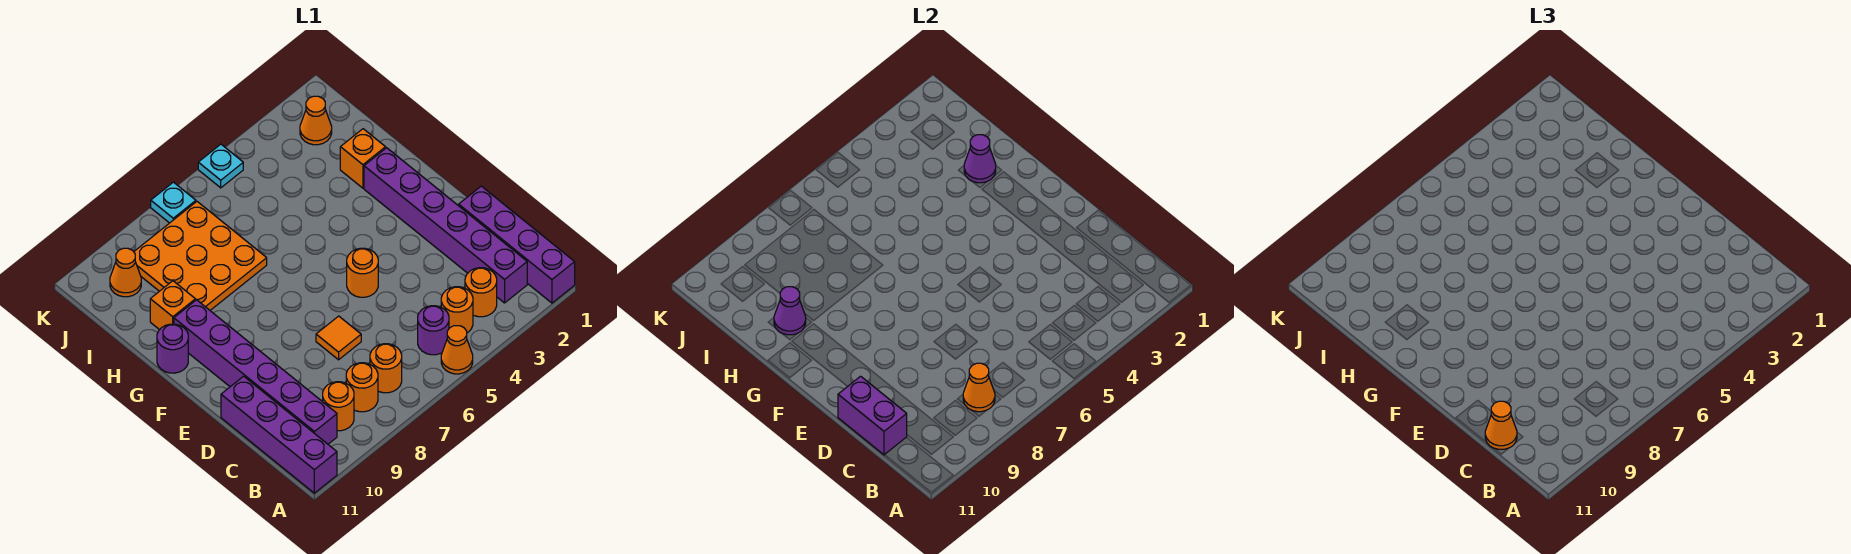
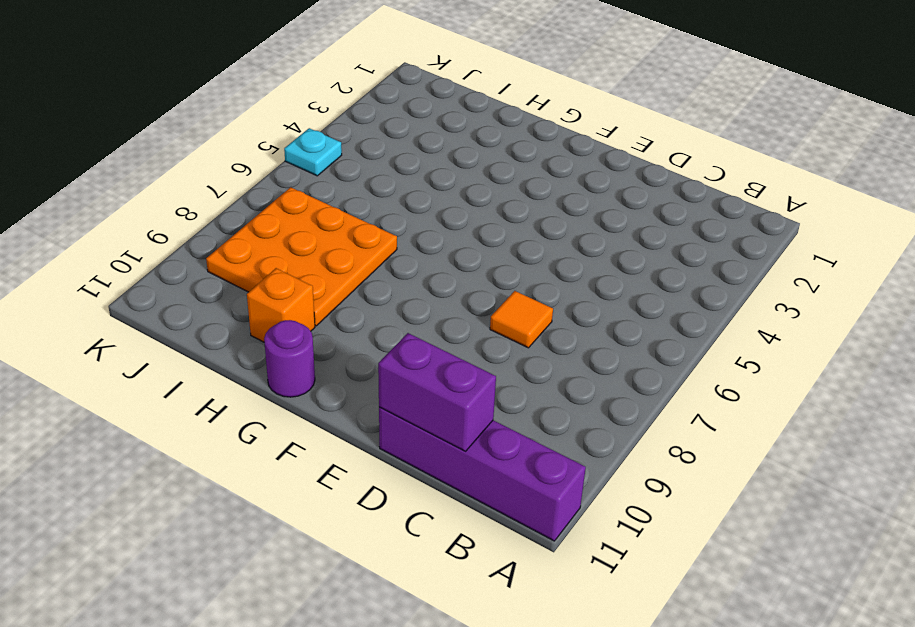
none -> purple brick A1:D1 level 1
none -> orange cone A5 level 1
none -> purple brick B2:G2 level 1

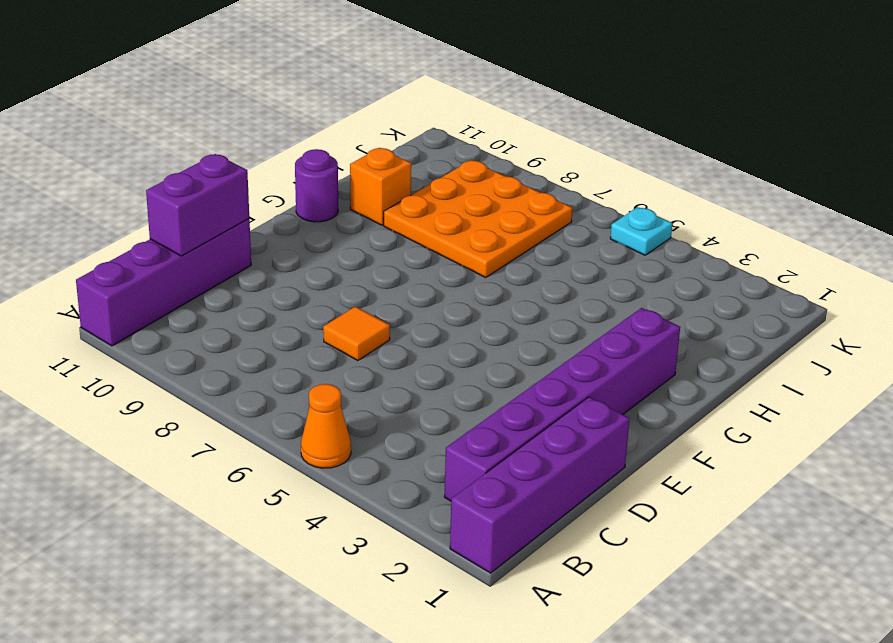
none -> orange round brick B3 level 1
none -> orange round brick B4 level 1
none -> purple round brick B5 level 1

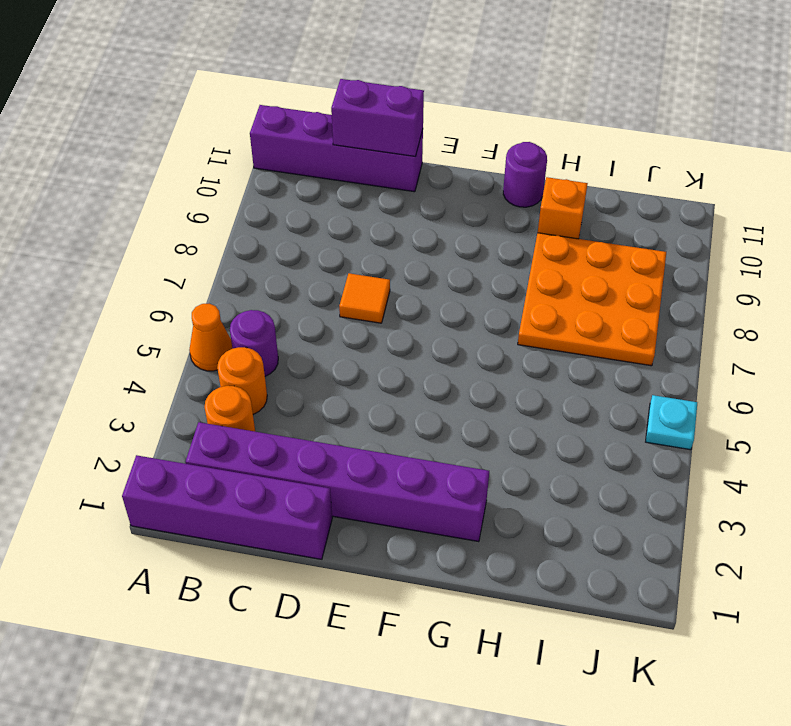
none -> orange round brick B7 level 1
none -> orange round brick B8 level 1
none -> orange round brick B9 level 1

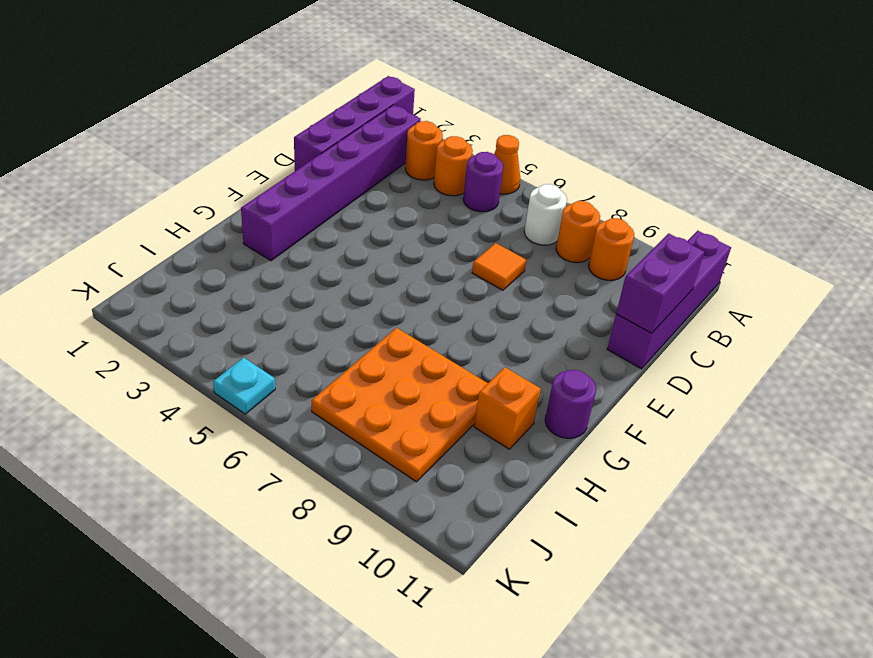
white round brick B7 level 1 -> orange round brick B7 level 1
none -> purple brick B10:G10 level 1
none -> orange round brick E5 level 1
none -> orange brick H2 level 1

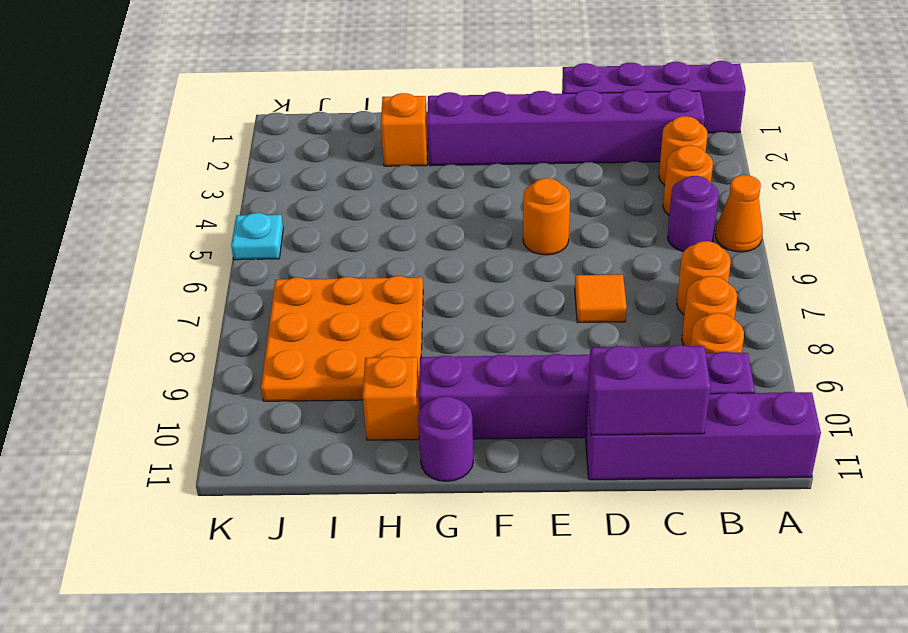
none -> orange cone J2 level 1
none -> orange cone J10 level 1
none -> cyan plate K7 level 1

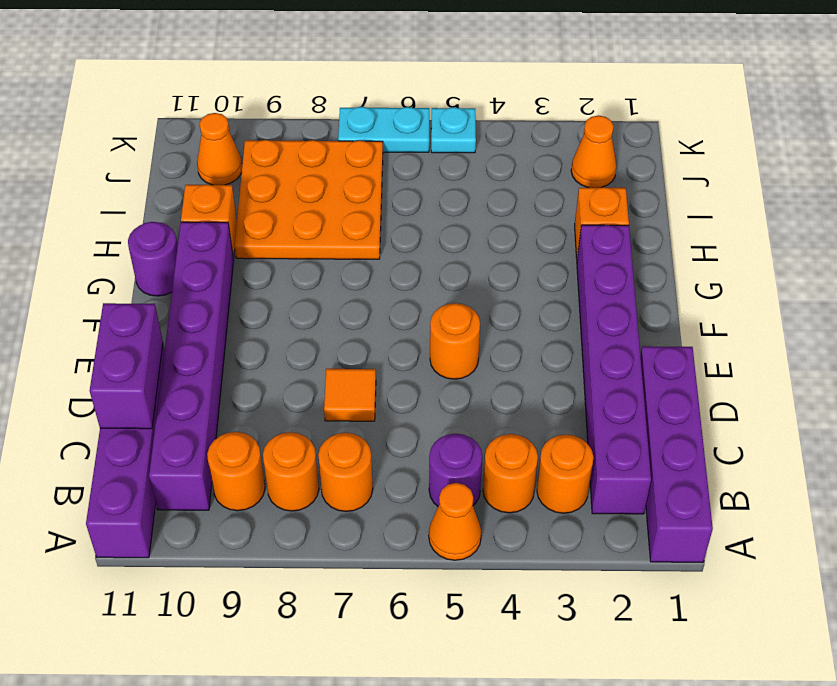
cyan plate K6:K7 level 1 -> cyan plate K7 level 1
none -> orange cone B8 level 2
none -> purple cone H2 level 2
none -> purple cone H10 level 2

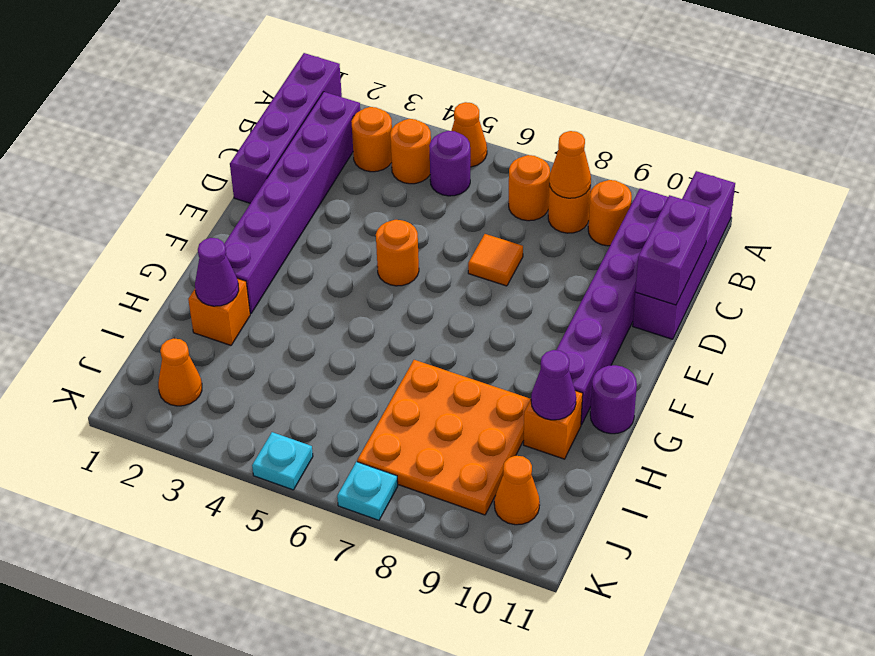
none -> orange cone C11 level 3

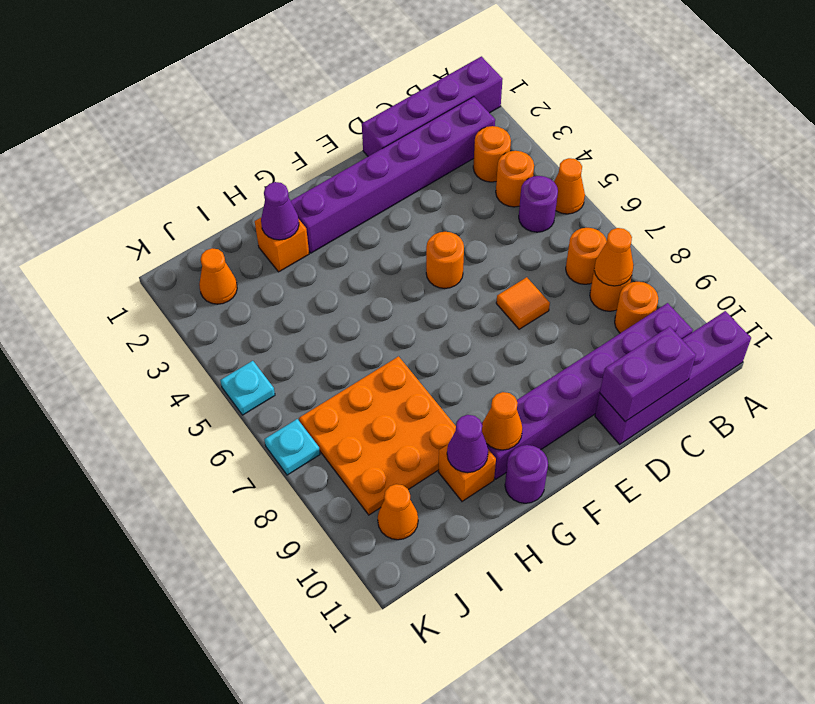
orange cone G10 level 2 -> orange cone C11 level 3

